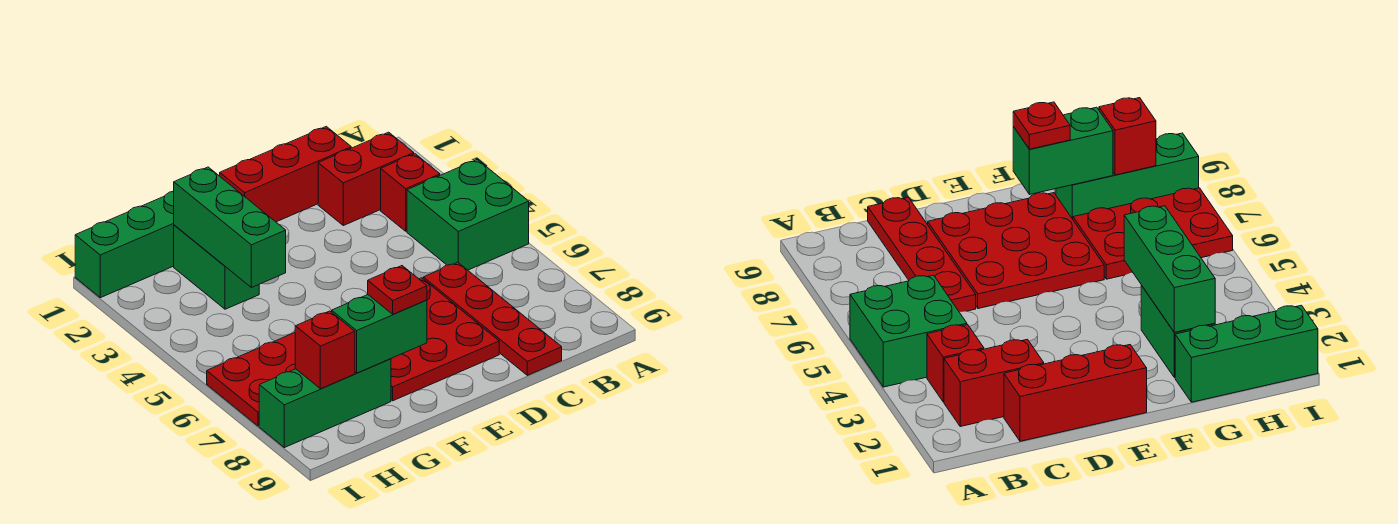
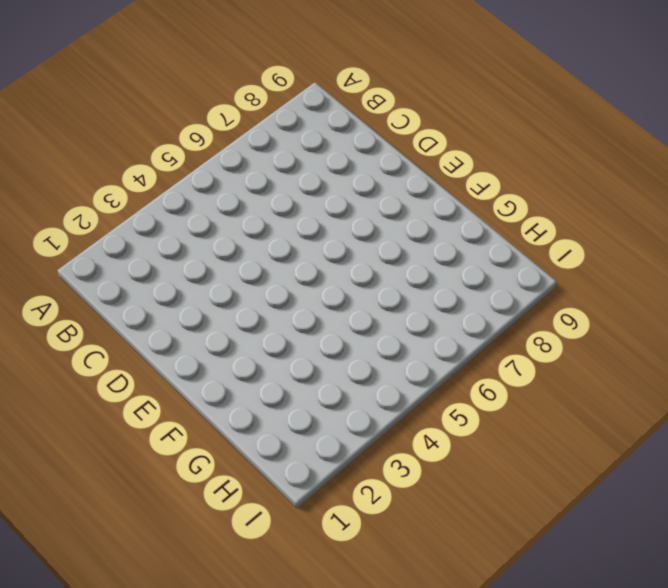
none -> green brick A4:B5 level 1
none -> red brick B2:C2 level 1
none -> red brick B3 level 1

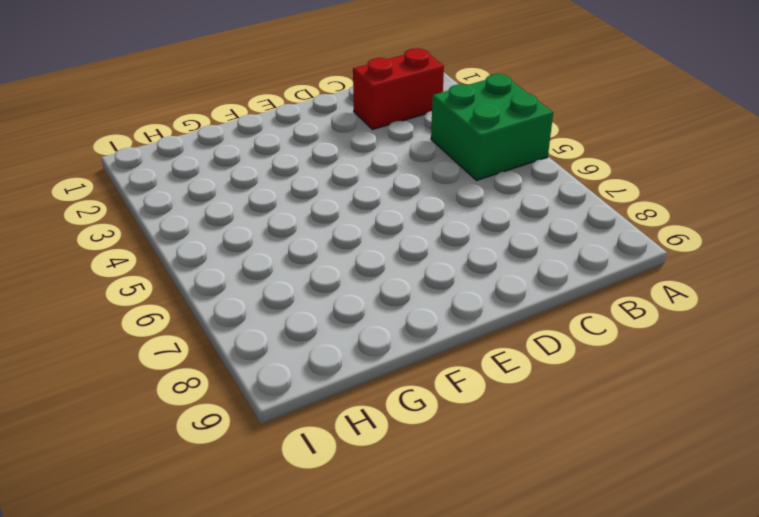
none -> red brick B3 level 1
none -> red brick C1:E1 level 1
none -> red plate C6:C9 level 1

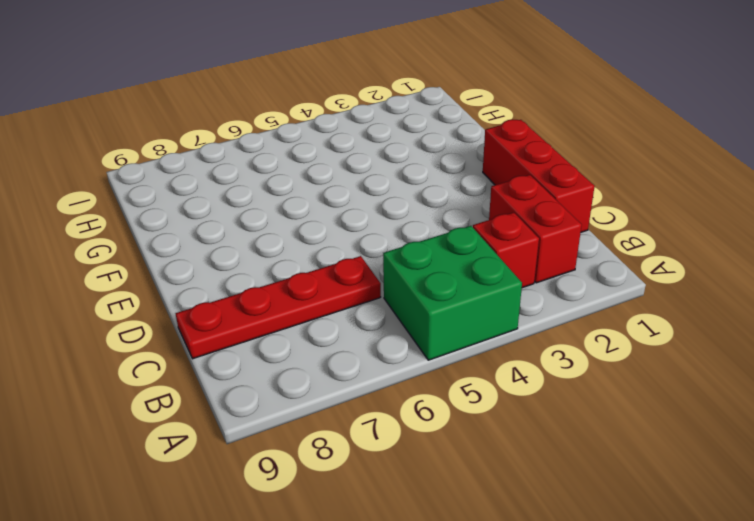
none -> red plate D6:F8 level 1
none -> green brick G1:I1 level 1
none -> green brick G2:G3 level 1

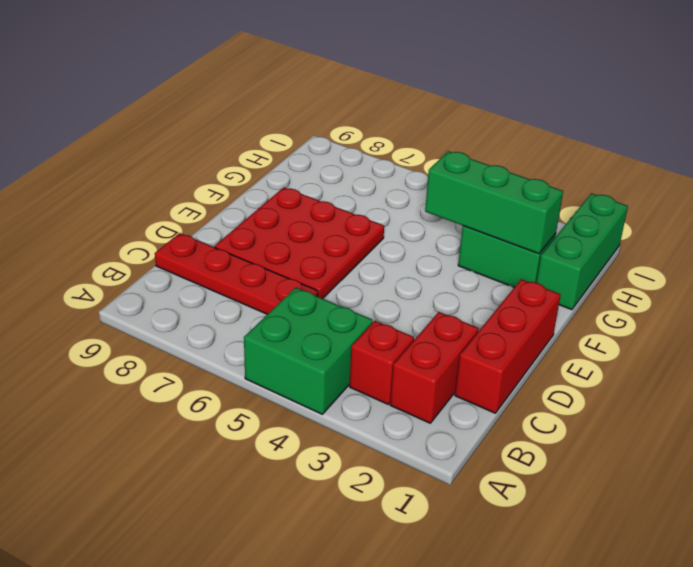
none -> red plate G6:I7 level 1
none -> green brick G8:I8 level 1
none -> green brick F8:G8 level 2

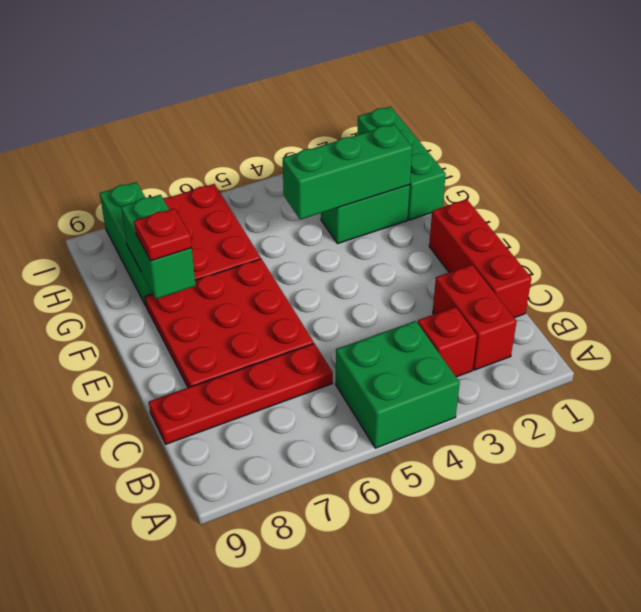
none -> red brick H8 level 2

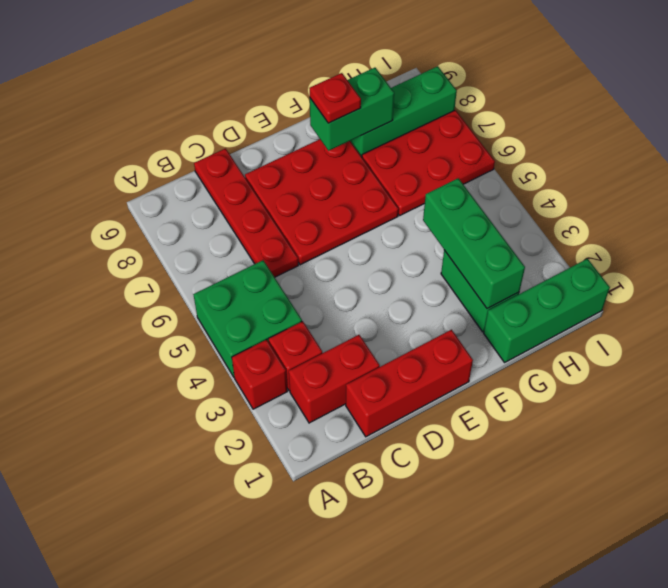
red brick A3 level 1 -> red brick H8 level 2

